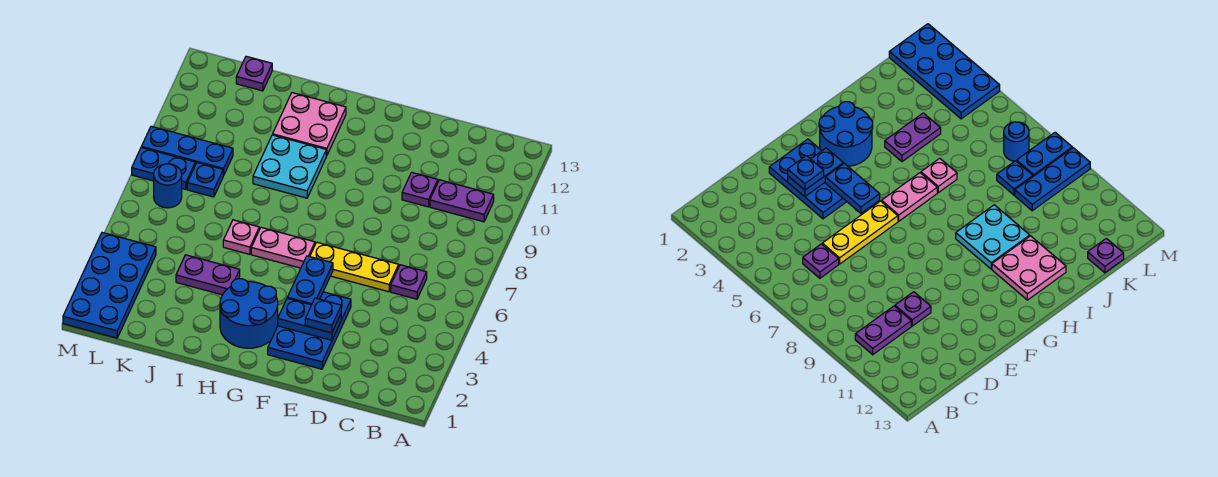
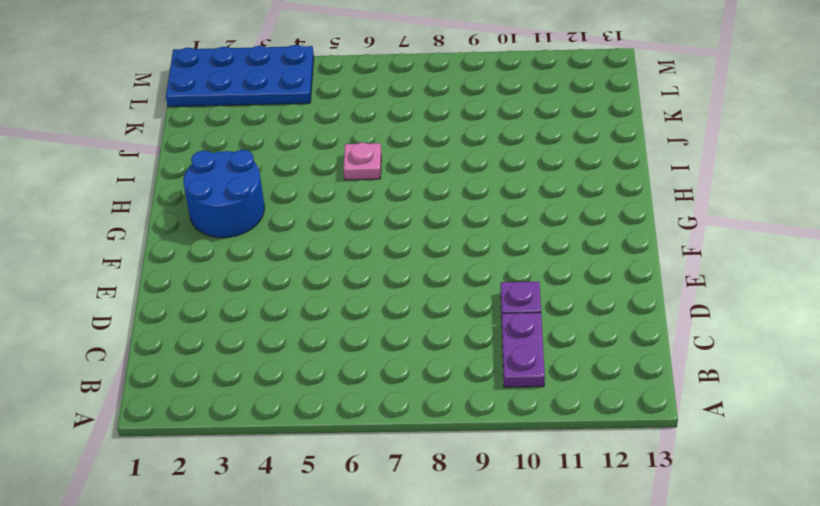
none -> purple plate C6 level 1
none -> yellow plate D6:F6 level 1
none -> blue plate E2:F4 level 1

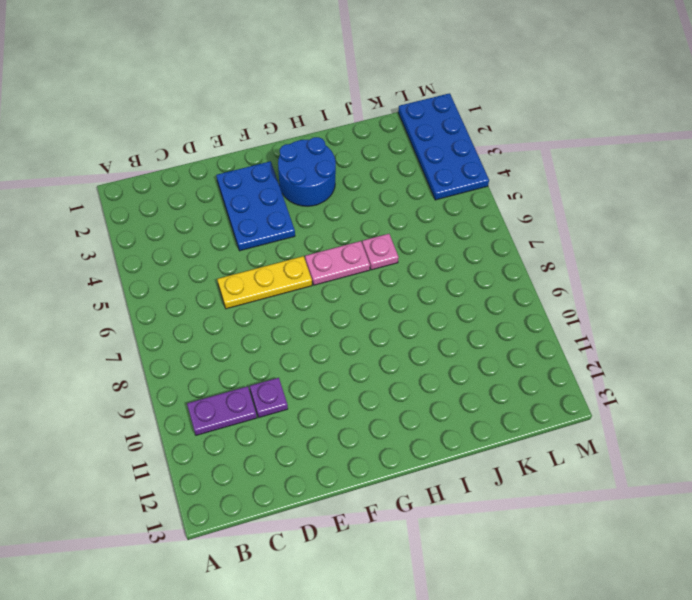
none -> purple plate C6 level 1
none -> cyan plate H9:I10 level 1
none -> pink plate H11:I12 level 1

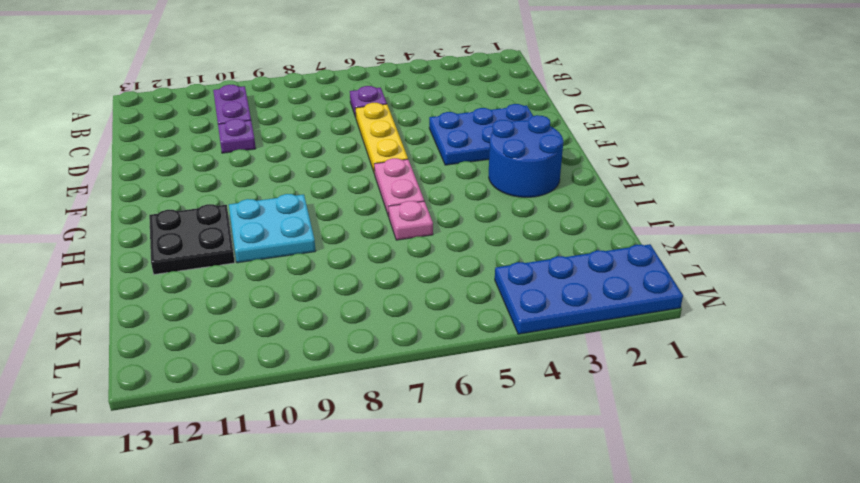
black plate H11:I12 level 1 -> pink plate H11:I12 level 1
none -> purple plate I4:J4 level 1
none -> blue plate K8 level 1
none -> blue plate K9:M9 level 1

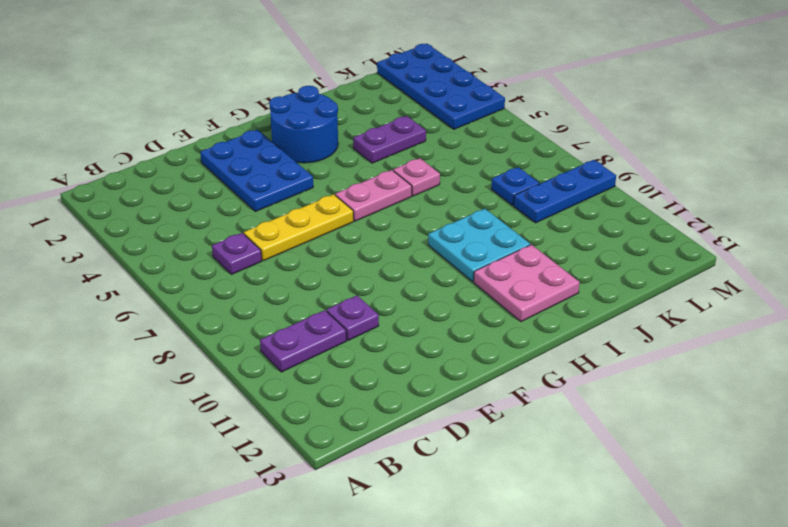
none -> purple plate K13 level 1
none -> blue round brick L7 level 1
none -> blue plate L8:M8 level 1

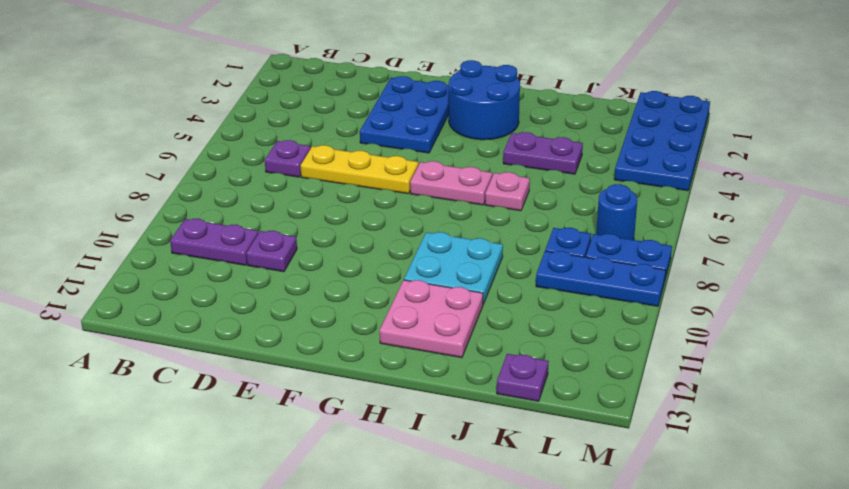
none -> blue plate E3:F3 level 2
none -> blue plate F4:F5 level 2
none -> blue plate E3 level 3

